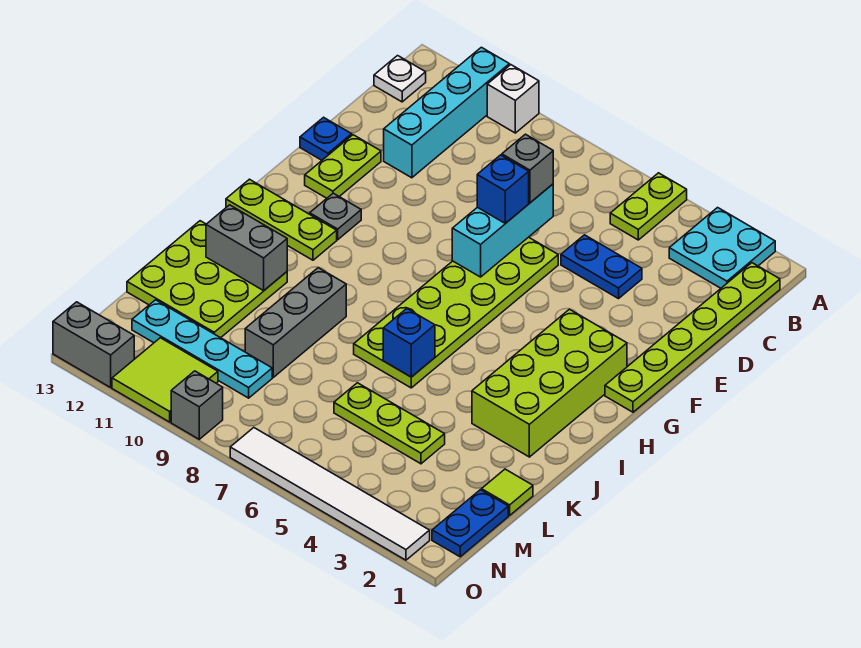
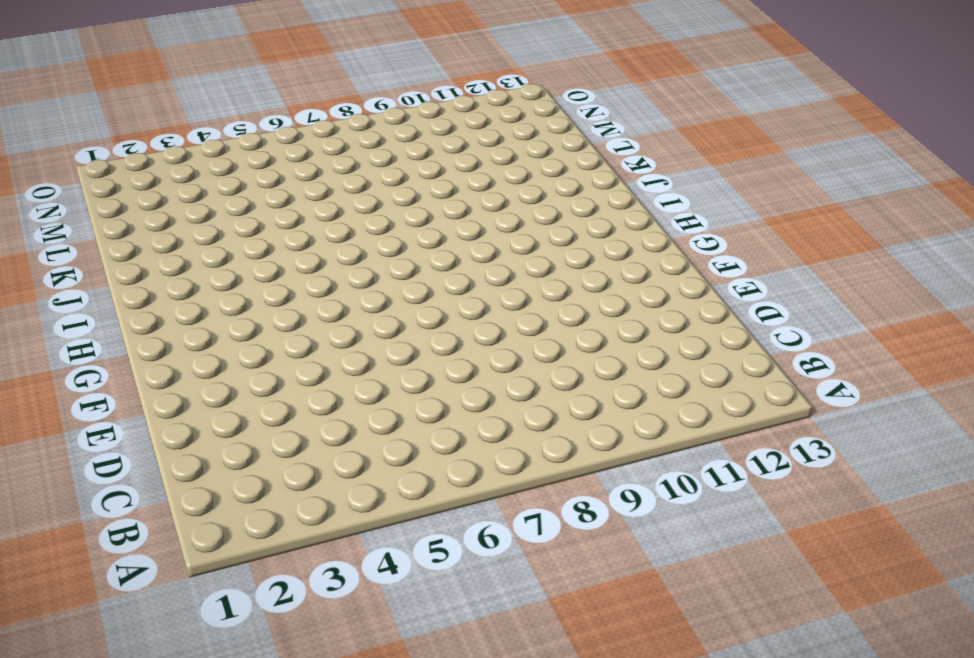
none -> cyan plate A2:B3 level 1
none -> lime plate A5:B5 level 1
none -> white brick A10 level 1

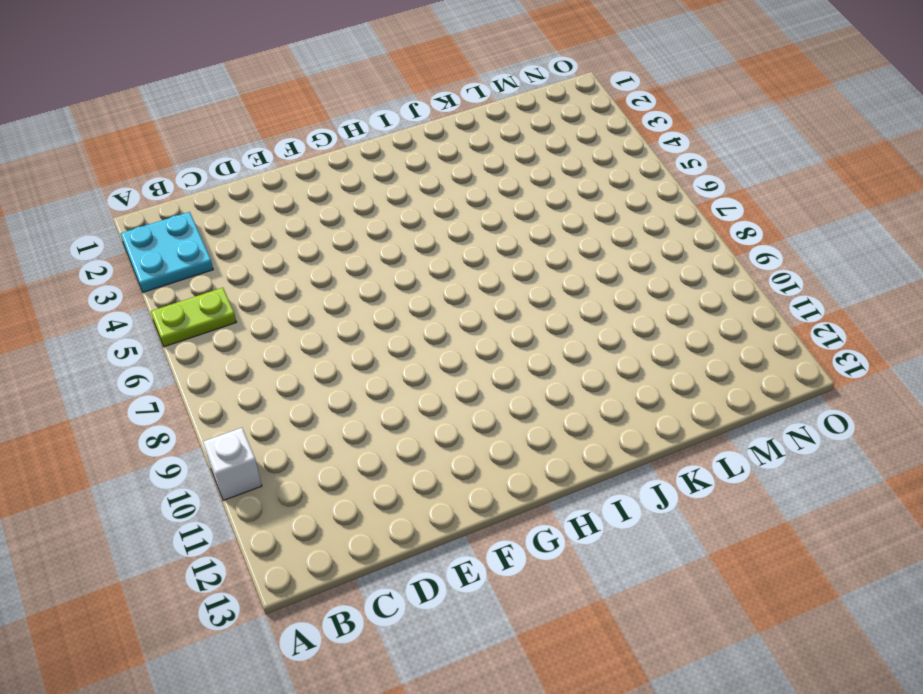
none -> cyan brick A11:D11 level 1
none -> lime plate B1:G1 level 1
none -> white plate B13 level 1

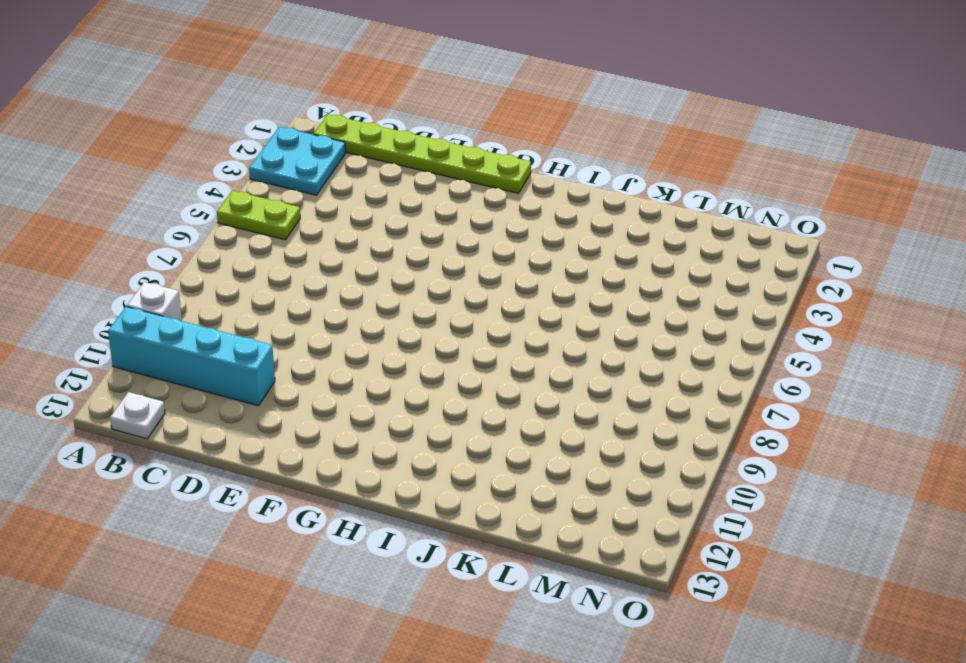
none -> blue plate D4:D5 level 1
none -> lime plate E6:J7 level 1
none -> lime plate E12:F12 level 1

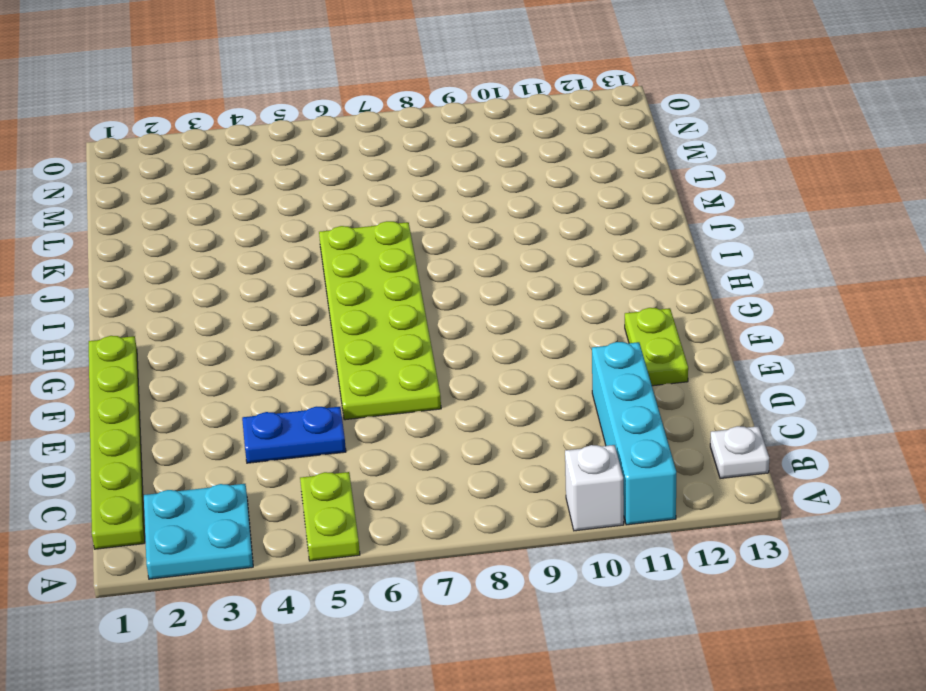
none -> blue plate E13 level 1
none -> lime brick G2:J3 level 1
none -> grey plate G11 level 1

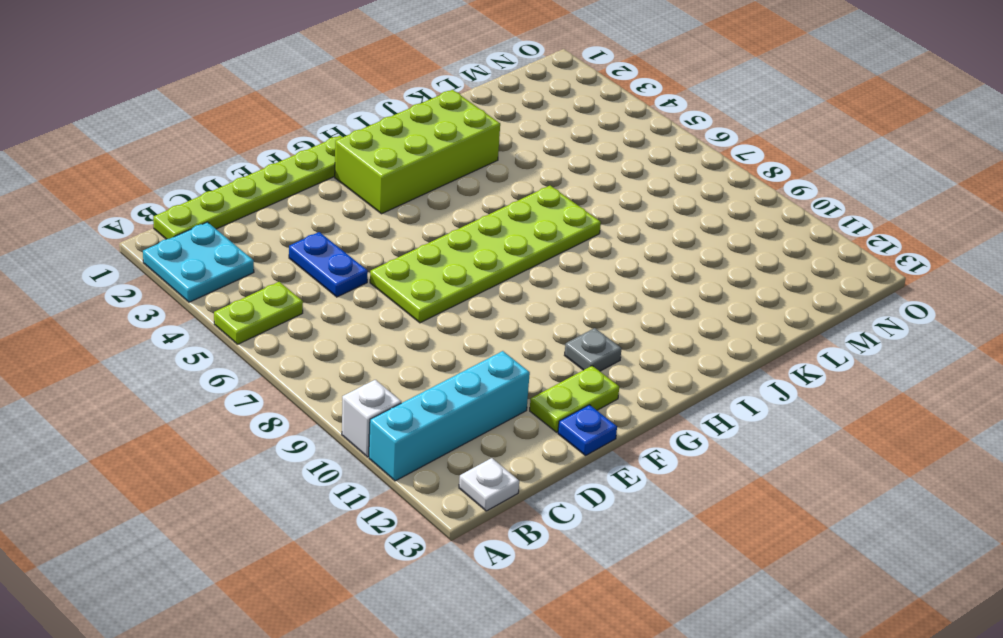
none -> lime plate H11:H13 level 1
none -> grey brick J9:L9 level 1
none -> lime plate J11:L13 level 1

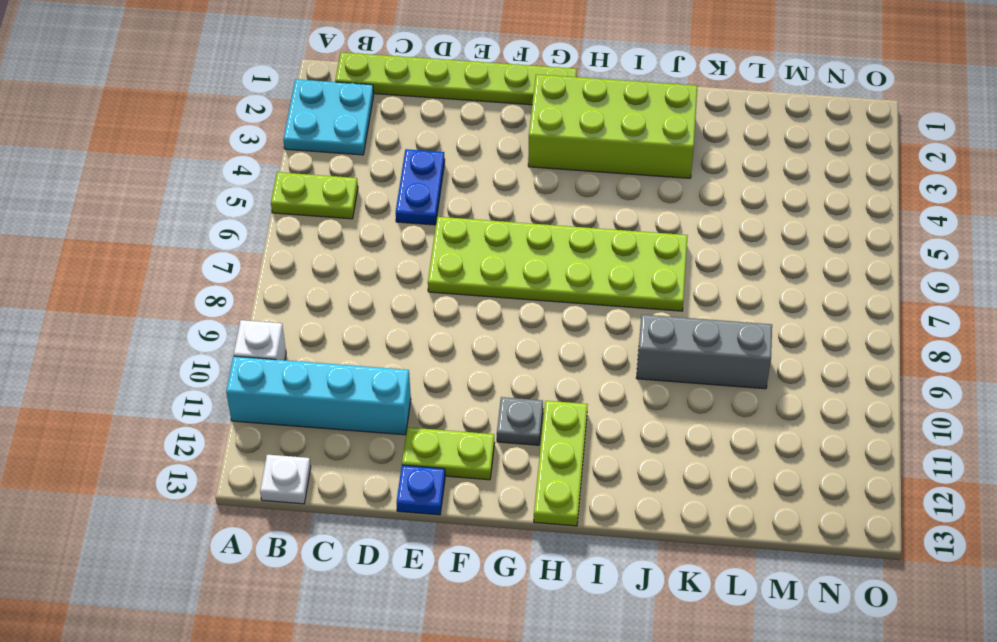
none -> lime plate J11:L13 level 1
none -> lime tile L1 level 1
none -> lime plate L4:L6 level 1

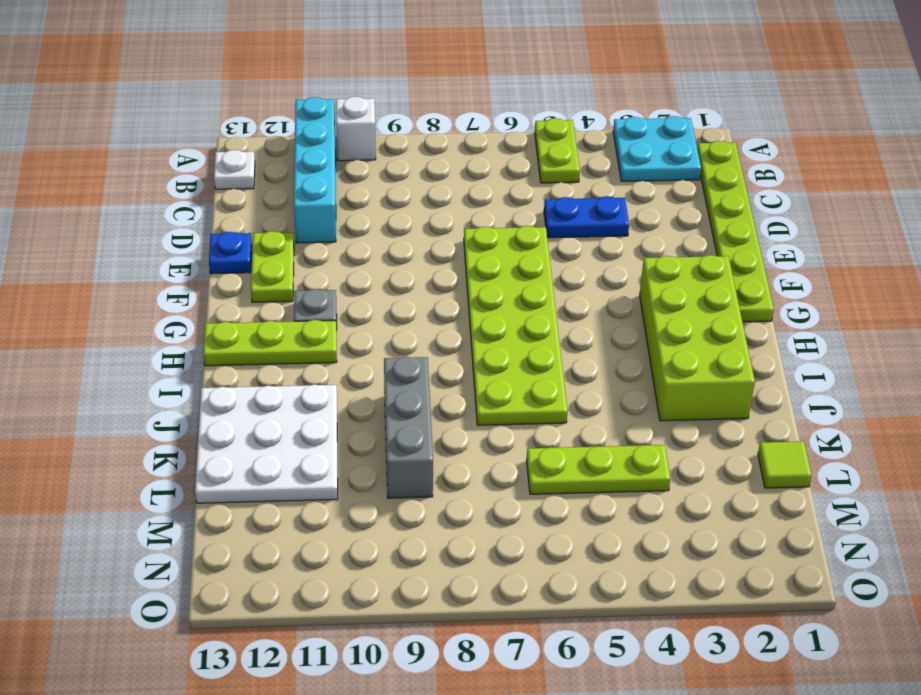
white plate J11:L13 level 1 -> lime plate J11:L13 level 1
none -> blue plate M1:N1 level 1
none -> cyan plate M9:M12 level 1
none -> lime tile N10:O11 level 1

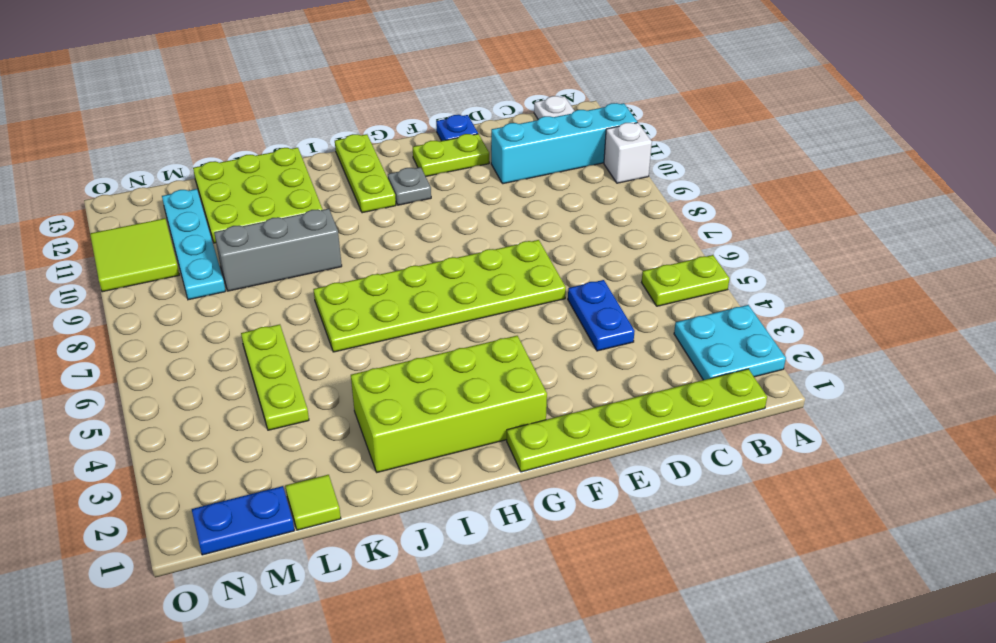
none -> white tile O2:O7 level 1
none -> grey brick O9 level 1
none -> grey brick O12:O13 level 1

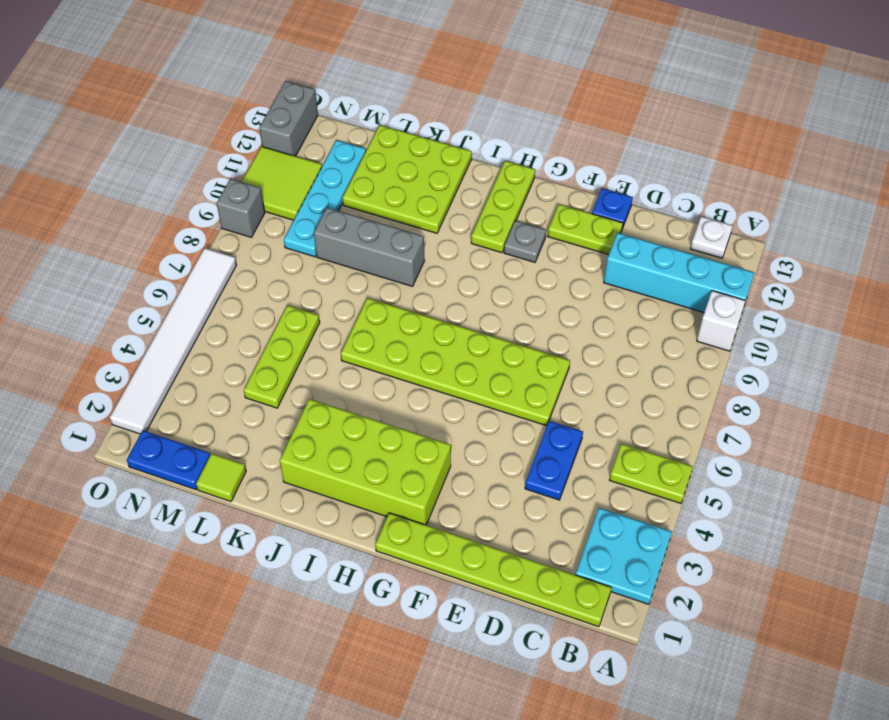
none -> cyan brick D7:F7 level 2
none -> blue brick J6 level 2
none -> grey brick J11:J12 level 2

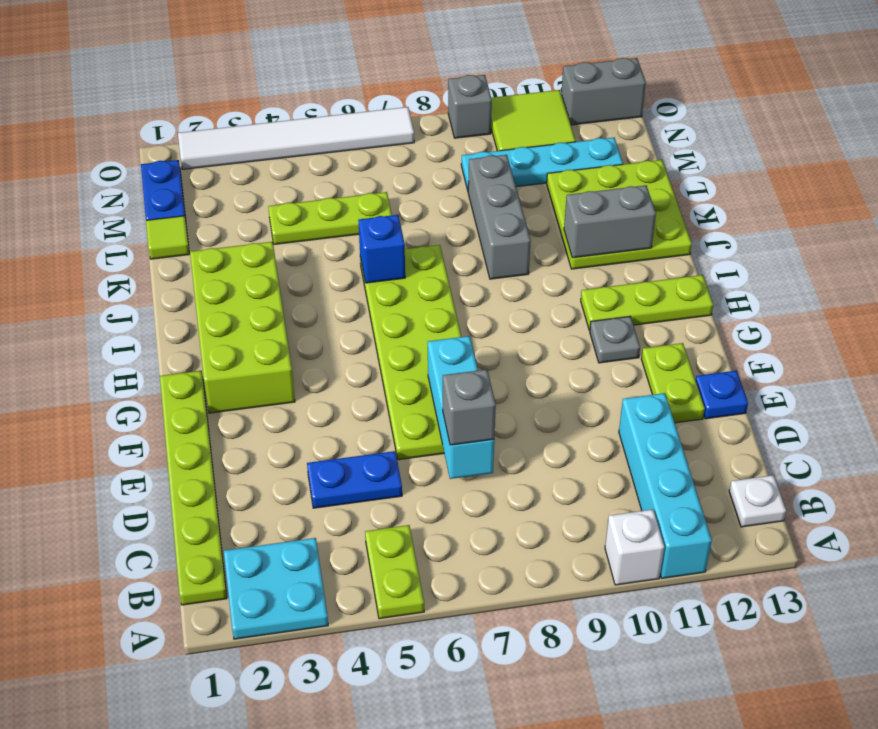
none -> blue brick E7 level 3

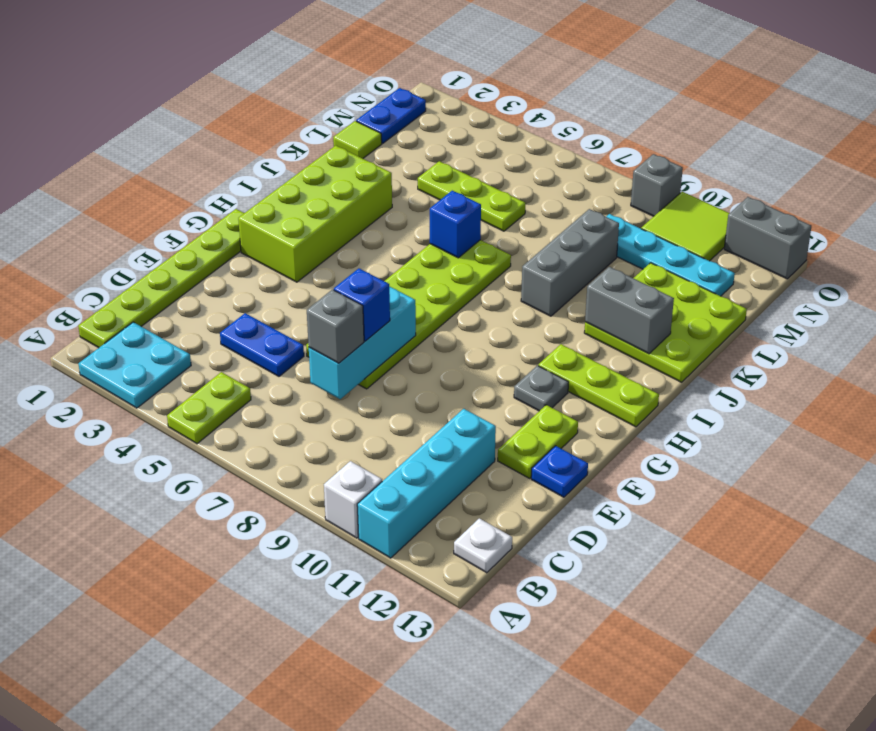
none -> white tile O2:O7 level 1

